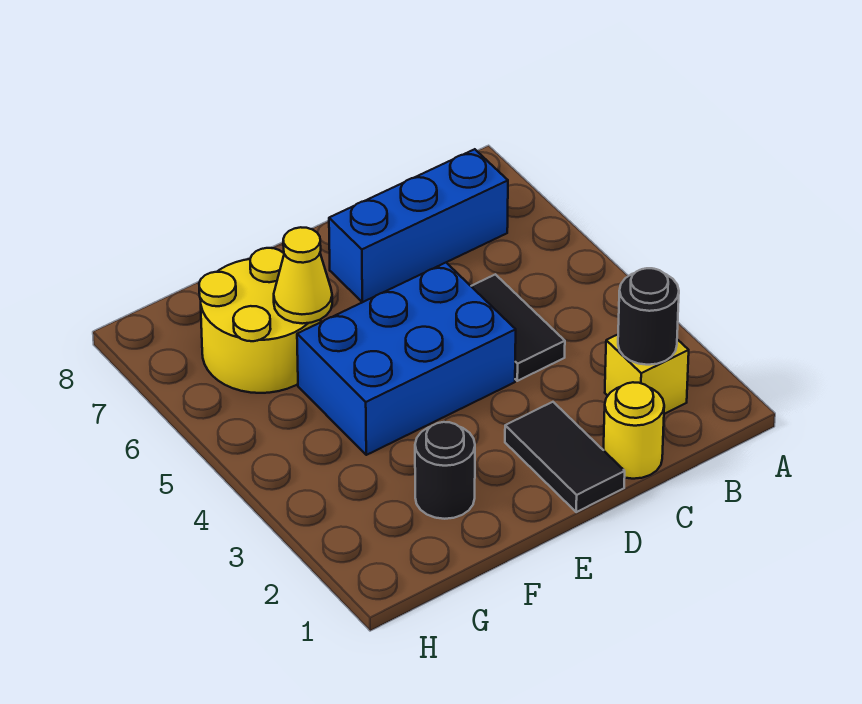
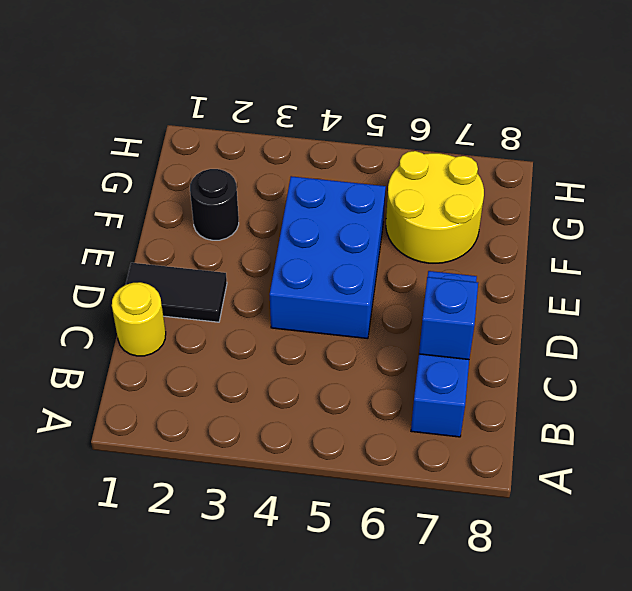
blue brick C7 level 2 -> none
none -> yellow brick B2 level 1
none -> black tile C4:C5 level 1

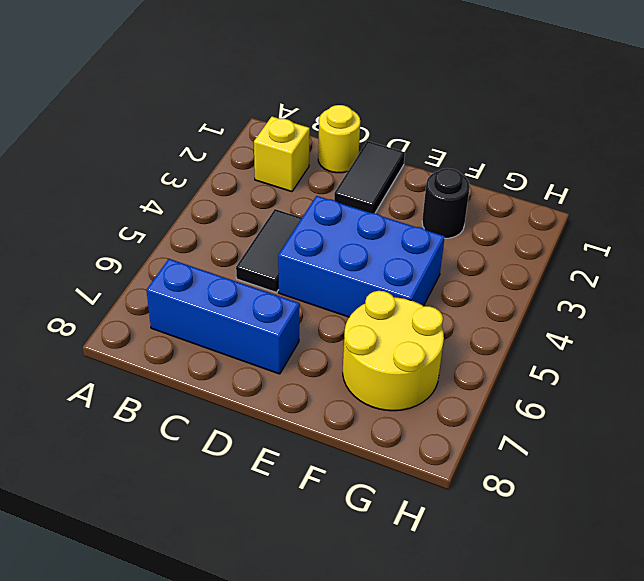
none -> black round brick B2 level 2
none -> yellow cone F6 level 2

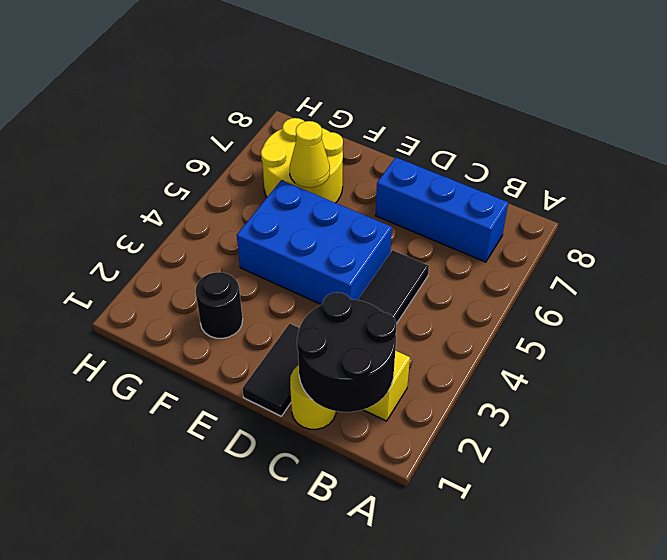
black round brick B1:C2 level 2 -> black round brick B2 level 2

